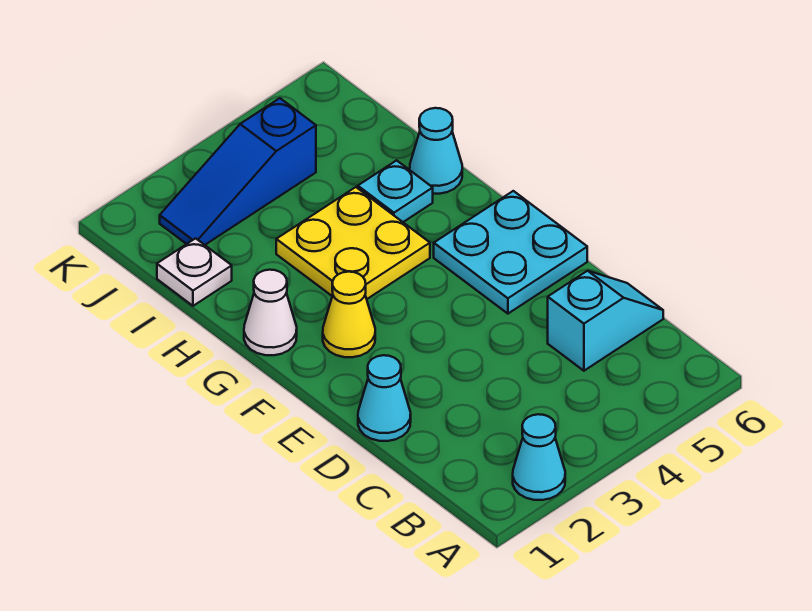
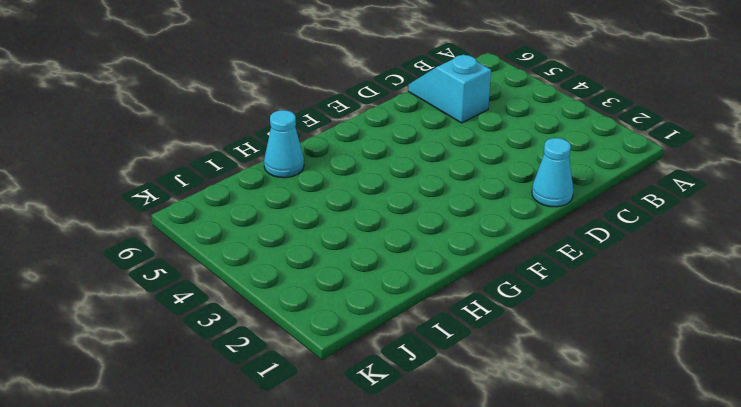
none -> cyan cone A2 level 1
none -> cyan plate E5:F6 level 1

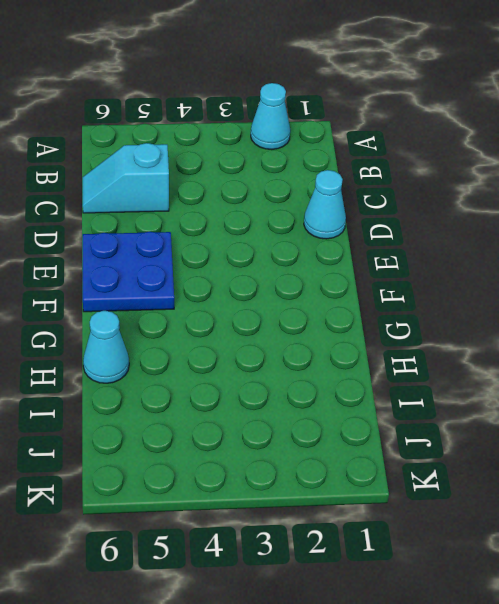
blue plate E5:F6 level 1 -> cyan plate E5:F6 level 1
none -> yellow cone F2 level 1
none -> white cone G1 level 1

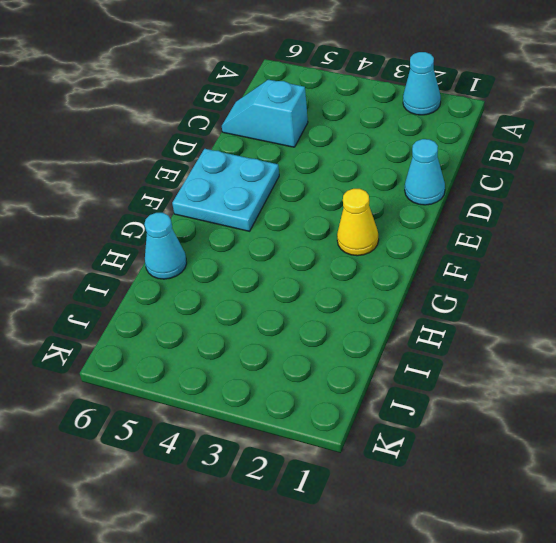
none -> white cone G1 level 1
none -> yellow plate G3:H4 level 1

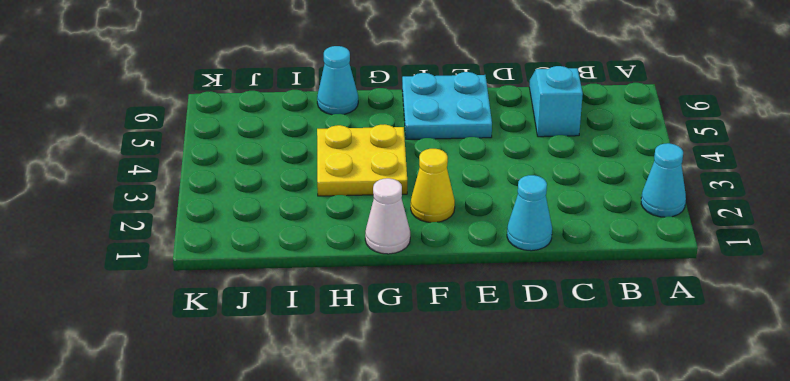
none -> cyan plate H5 level 1
none -> white plate I1 level 1

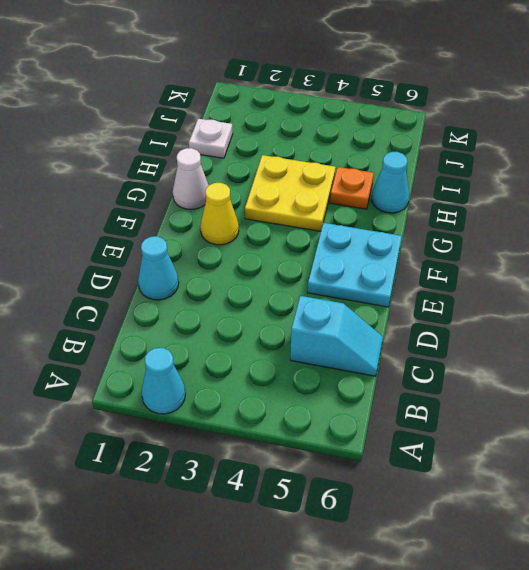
orange plate H5 level 1 -> cyan plate H5 level 1
none -> blue slope J2:J4 level 1 top 4

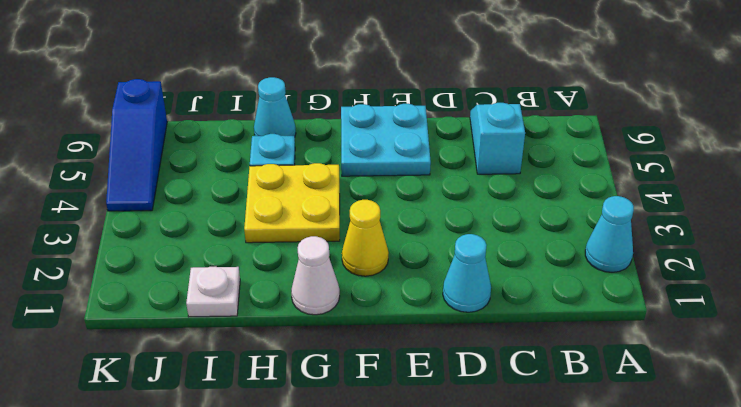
blue slope K4:K6 level 1 top 6 -> blue slope J2:J4 level 1 top 4

